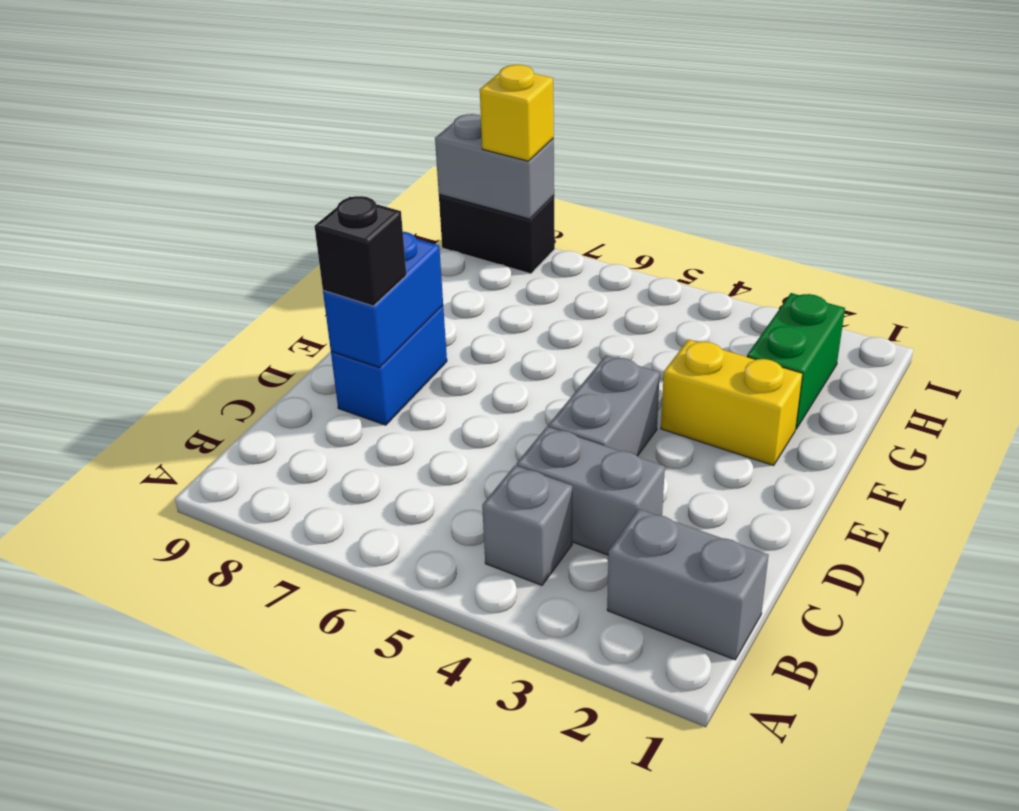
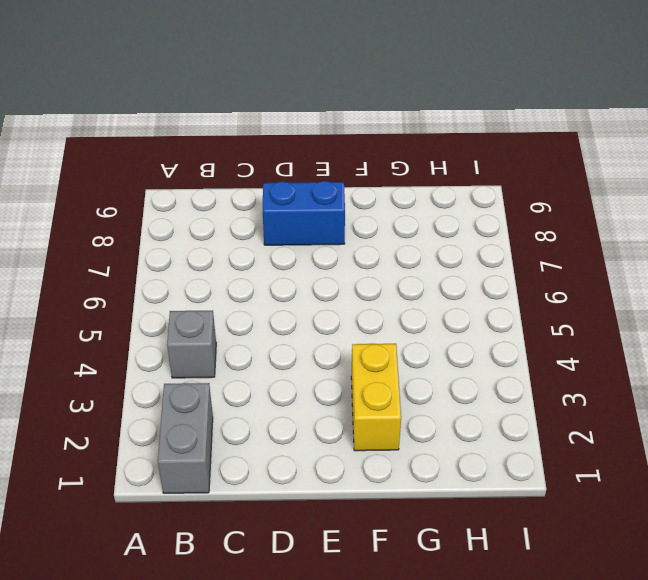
none -> grey brick C3:C4 level 1
none -> grey brick D4:E4 level 1
none -> green brick G2:H2 level 1

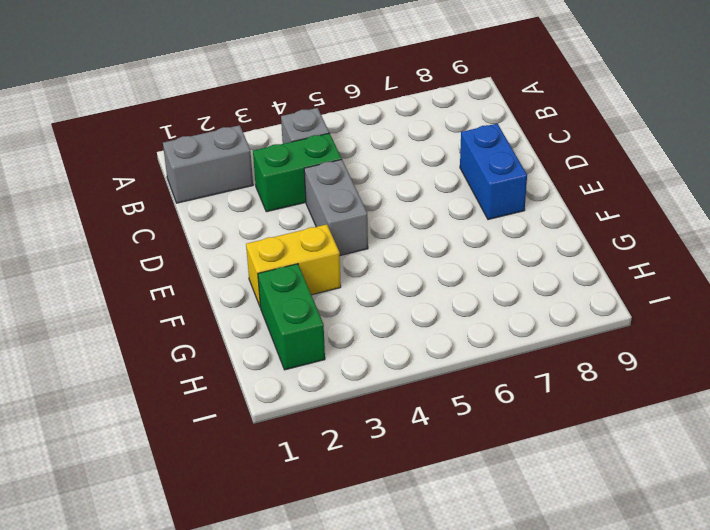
green brick C3:C4 level 1 -> grey brick C3:C4 level 1
none -> black brick I8:I9 level 1
none -> blue brick D8:E8 level 2
none -> grey brick I8:I9 level 2

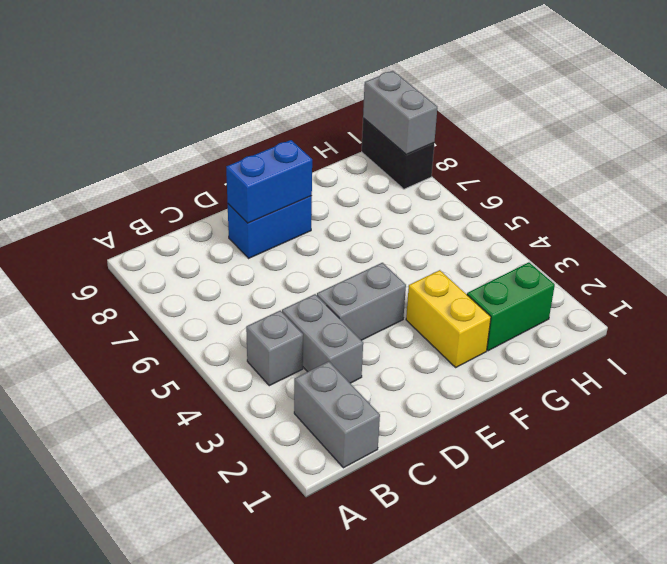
none -> black brick D8 level 3
none -> yellow brick I8 level 3

